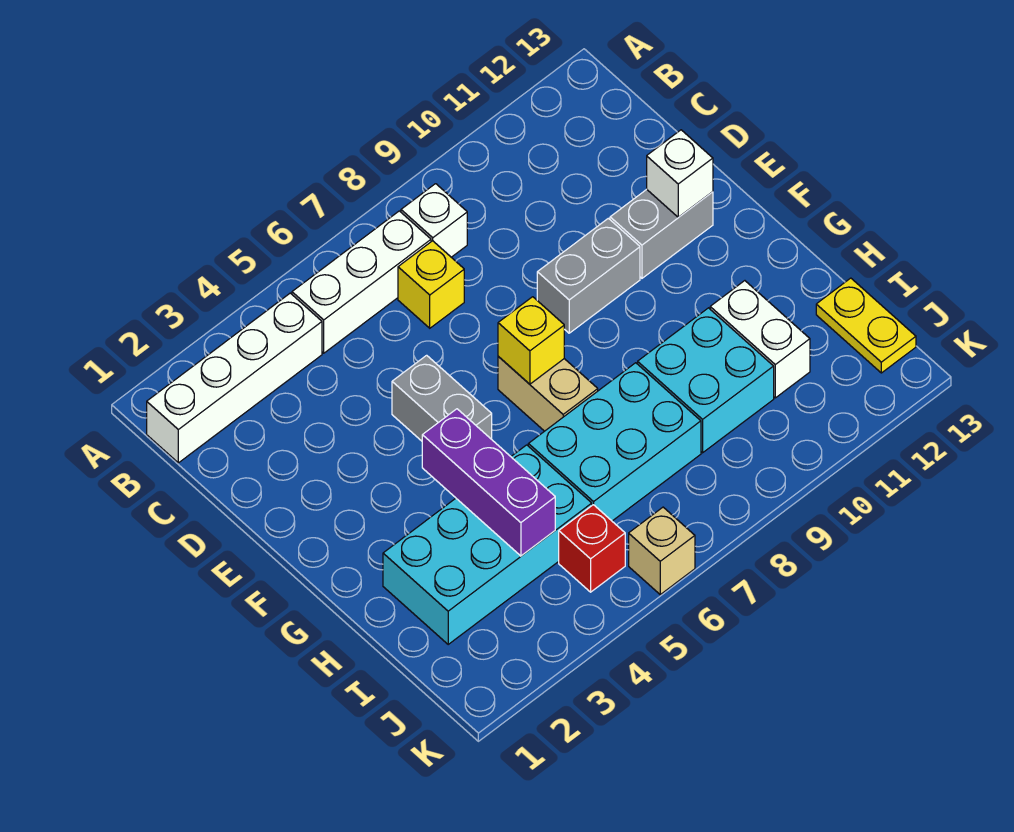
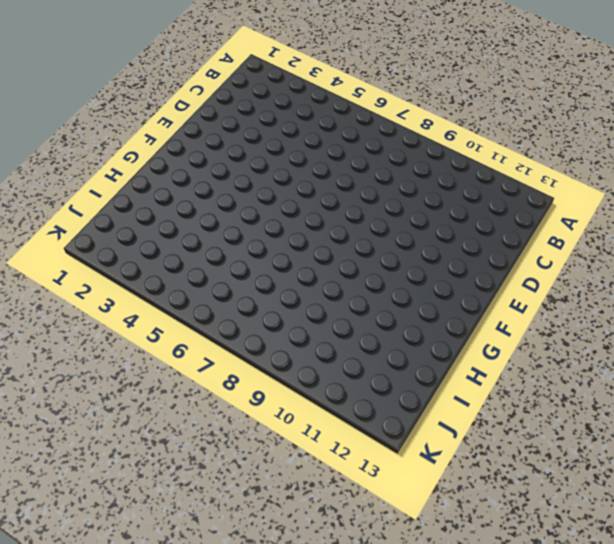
none -> white brick B1:B4 level 1
none -> white brick B5:B7 level 1
none -> white brick B8 level 1

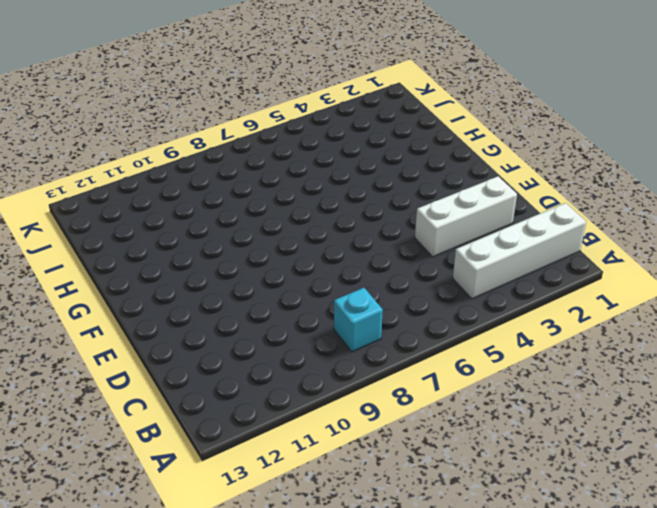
cyan brick B8 level 1 -> white brick B8 level 1
white brick D2:D4 level 1 -> white brick B5:B7 level 1
none -> yellow brick C7 level 1
none -> grey brick E5:F5 level 1
none -> grey brick E9:E10 level 1

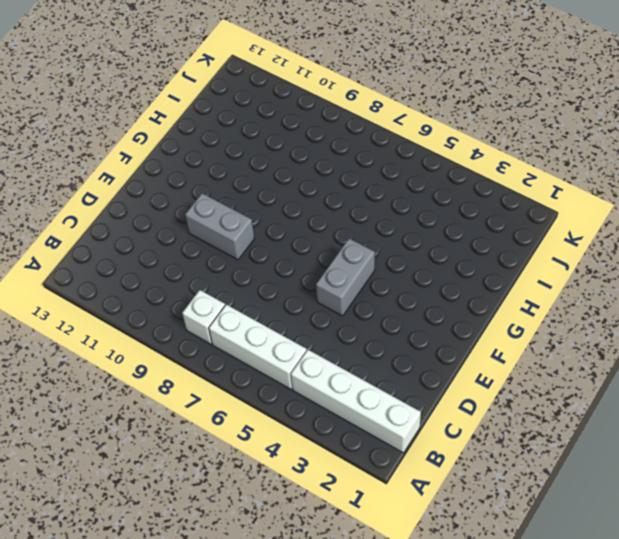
none -> yellow brick C7 level 1
none -> grey brick E11:E12 level 1
none -> tan brick F7:G7 level 1

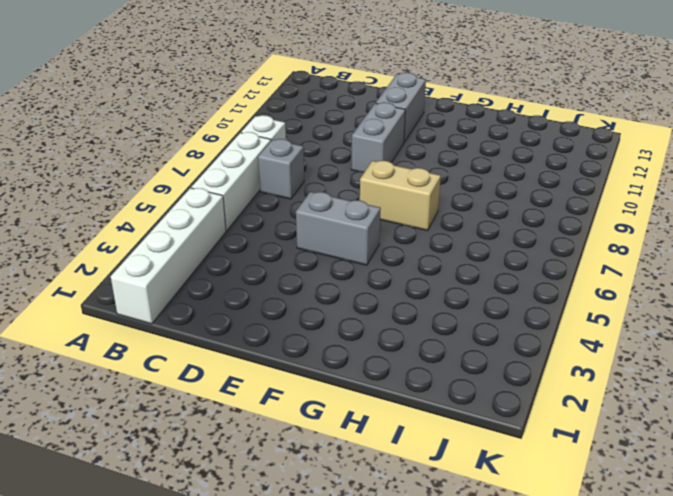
grey brick C7 level 1 -> yellow brick C7 level 1
none -> cyan brick H2:I5 level 1
none -> cyan brick H6:I8 level 1
none -> cyan brick H9:I10 level 1

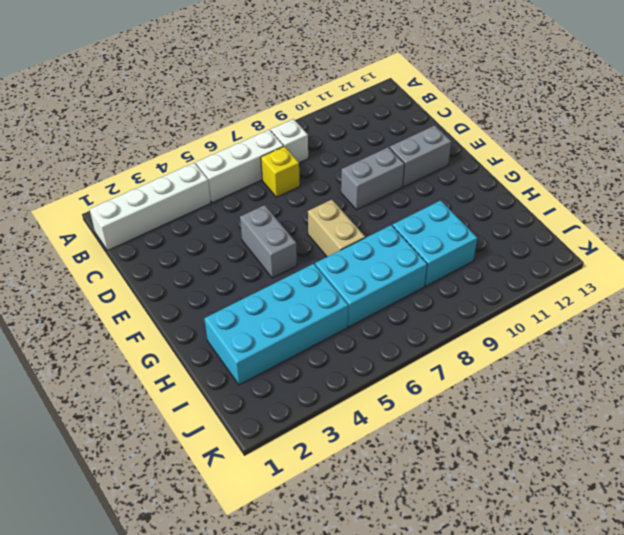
none -> white brick H11:I11 level 1
none -> yellow plate I13:J13 level 1
none -> red brick J5 level 1

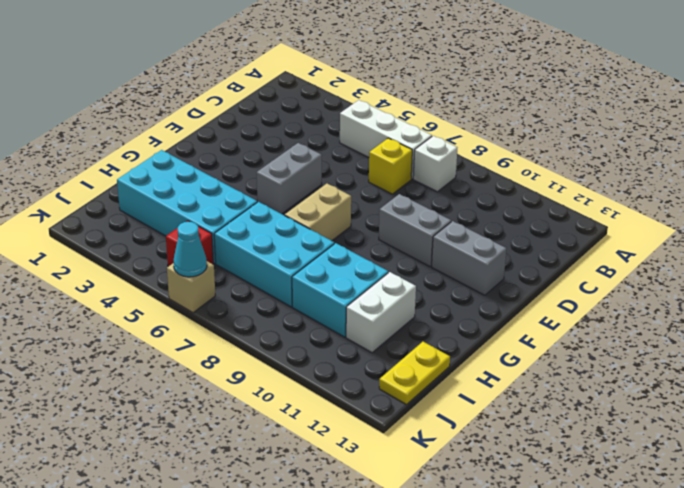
cyan cone K6 level 2 -> none
none -> white brick B1:B4 level 1
none -> white brick E12 level 2
none -> yellow brick F7 level 2

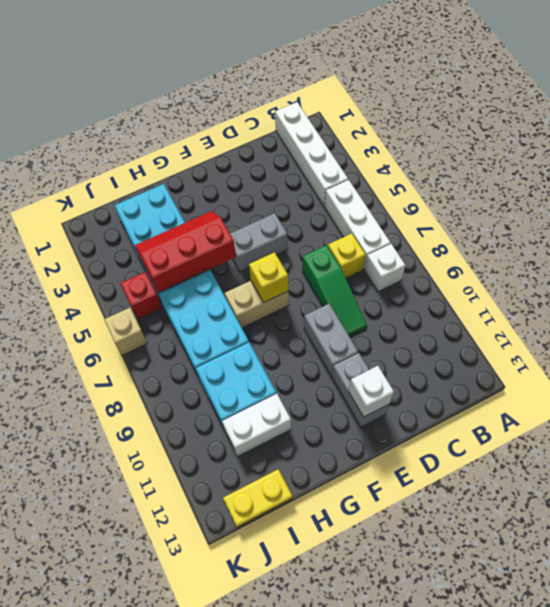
green slope D7:D9 level 1 top 7 -> none
red slope G4:I5 level 2 top 5 -> purple brick G4:I4 level 2

